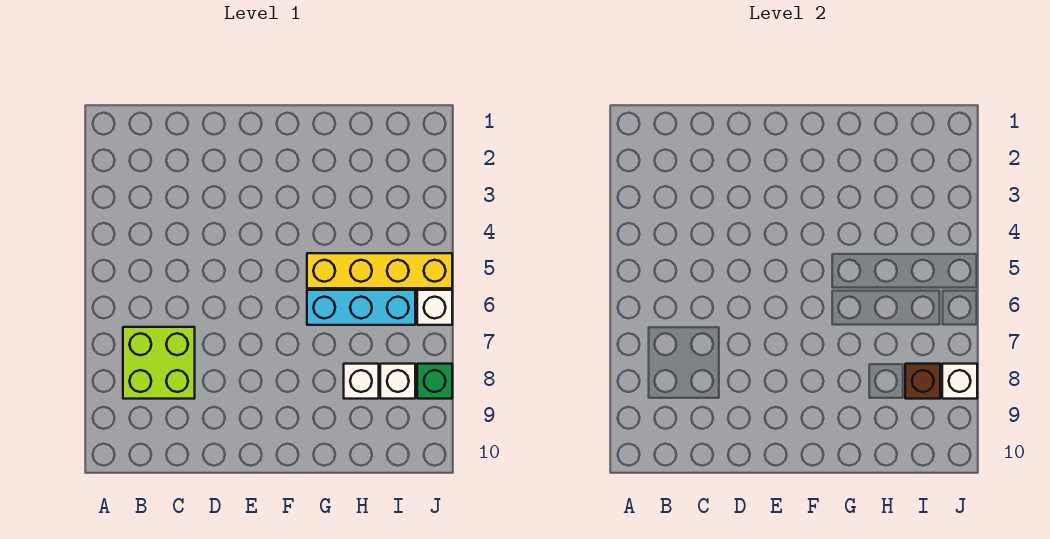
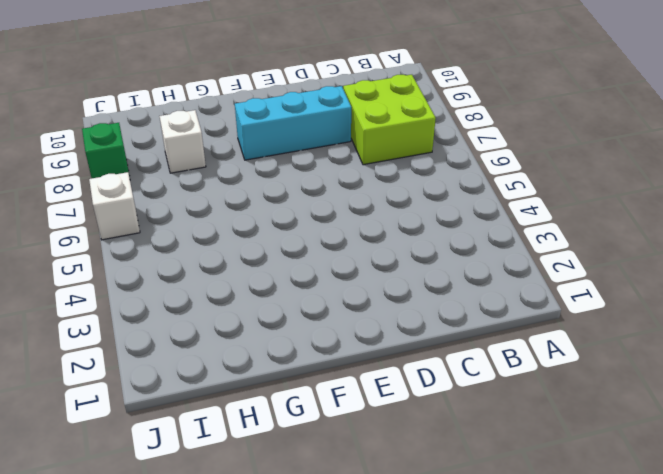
cyan brick D8:F8 level 1 -> cyan brick G6:I6 level 1
none -> yellow brick G5:J5 level 1
none -> white brick I8 level 1

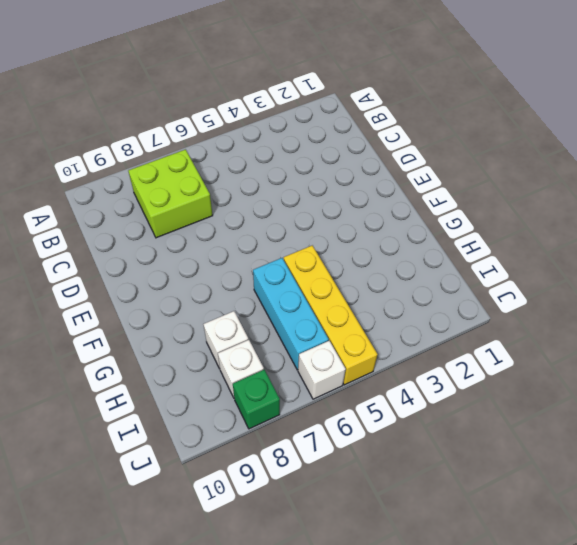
none -> brown brick I8 level 2
none -> white brick J8 level 2

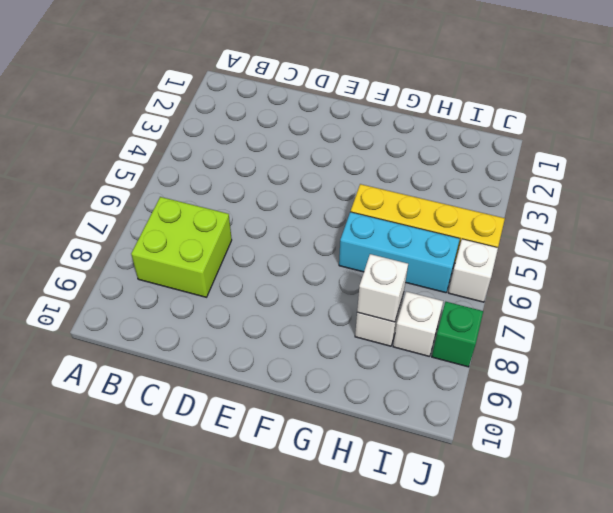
white brick H8 level 2 -> white brick J8 level 2
none -> brown brick I8 level 2

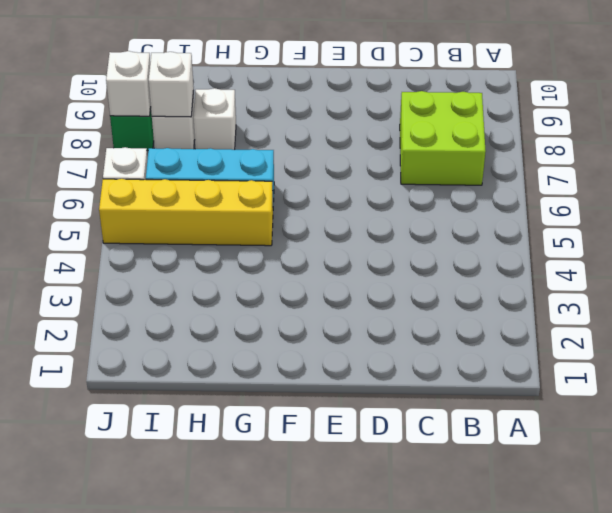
white brick I8 level 2 -> brown brick I8 level 2

